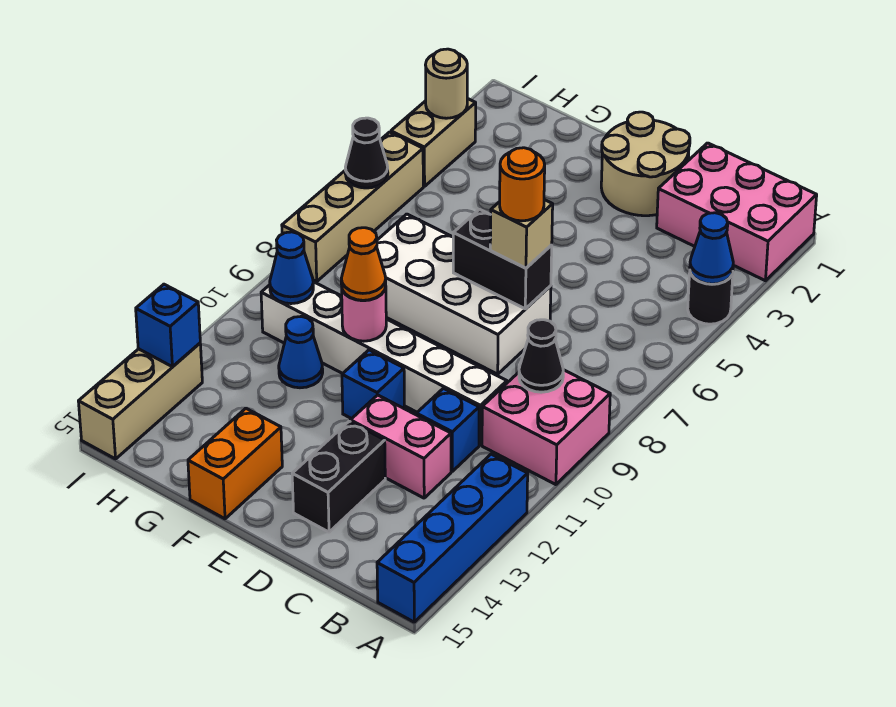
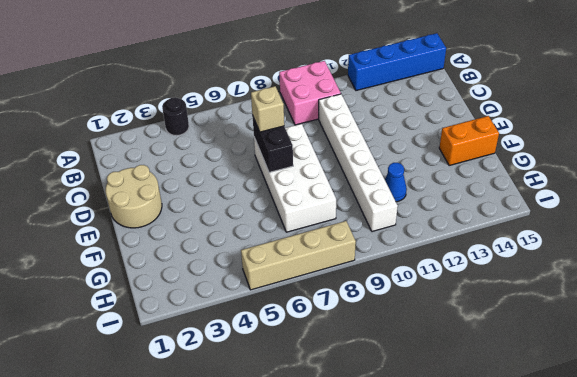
none -> pink brick A1:C2 level 1
none -> blue brick C11 level 1
none -> pink brick C12:D12 level 1

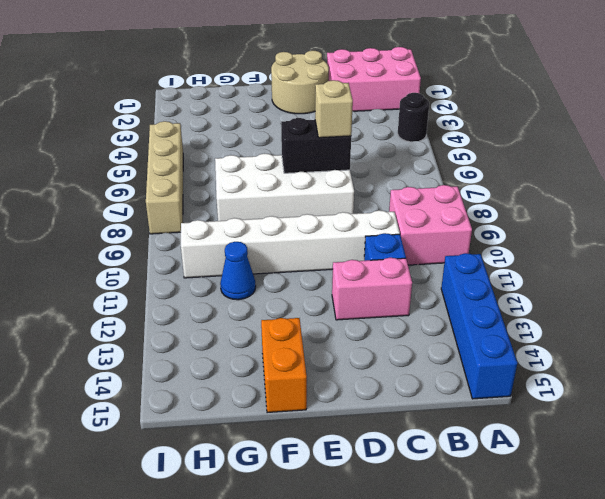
none -> black brick D13:D14 level 1
none -> blue brick E11 level 1
none -> tan brick I3:I4 level 1

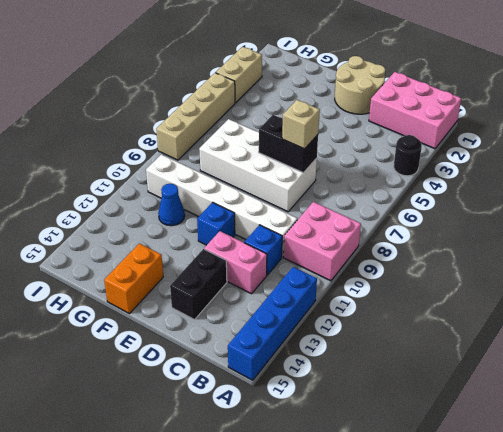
none -> tan brick I13:I15 level 1
none -> blue cone A4 level 2
none -> black cone B9 level 2

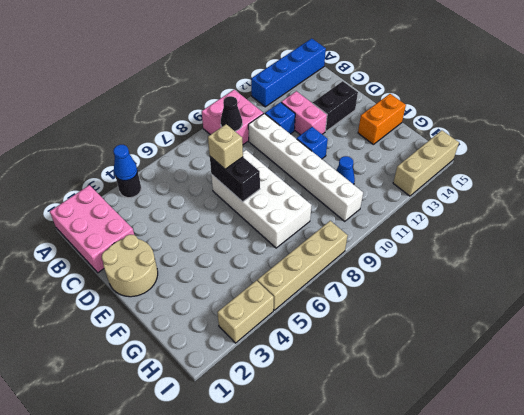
none -> pink round brick F10 level 2
none -> blue cone H10 level 2
none -> tan round brick I3 level 2

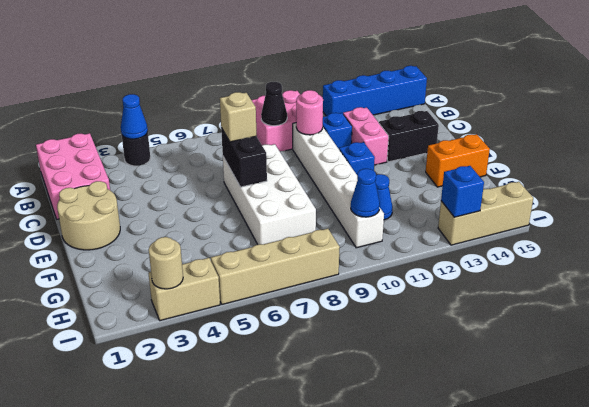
pink round brick C10 level 2 -> pink round brick F10 level 2
none -> black cone I6 level 2
none -> orange cone F10 level 3
none -> orange round brick D7 level 4

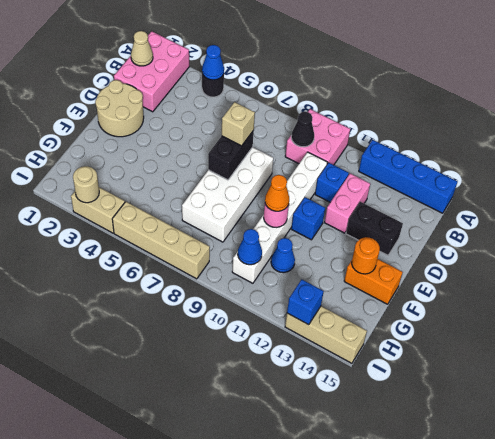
tan cone B1 level 2 -> none
orange round brick F14 level 2 -> orange round brick D7 level 4
none -> black cone I6 level 2

